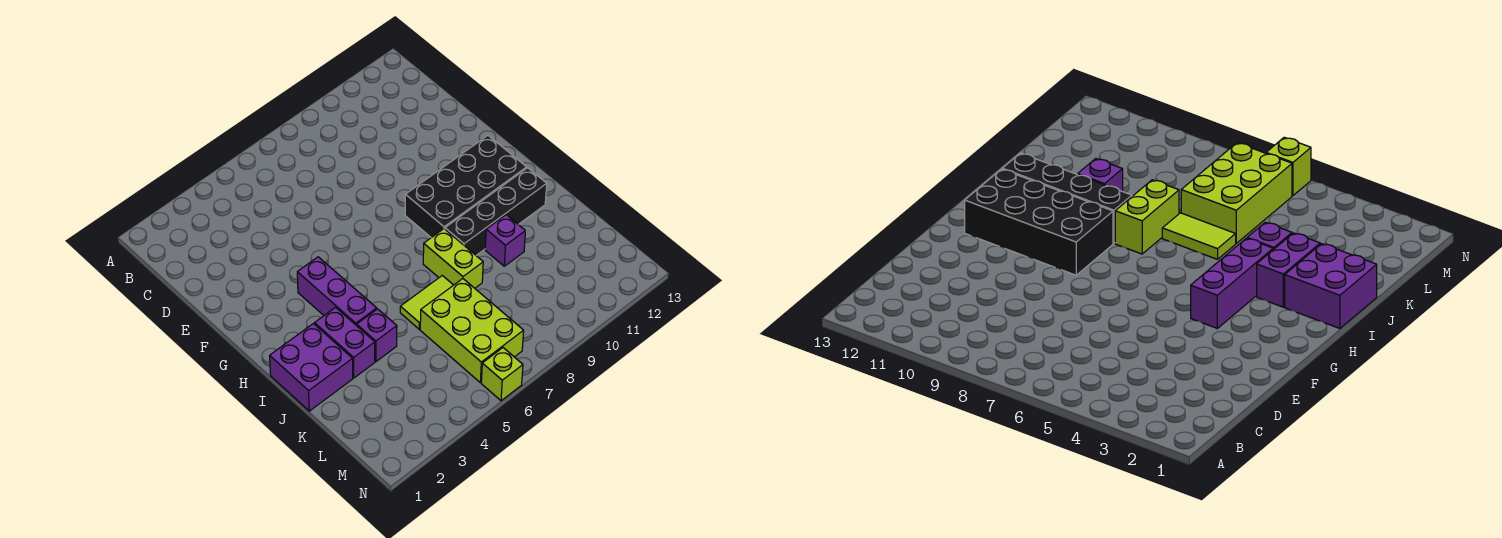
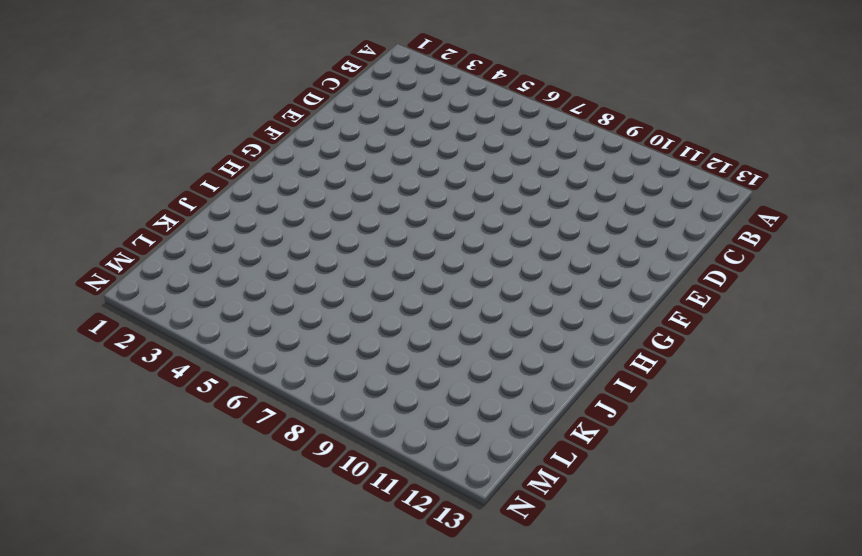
none -> purple brick G4:I4 level 1
none -> black brick G9:H12 level 1

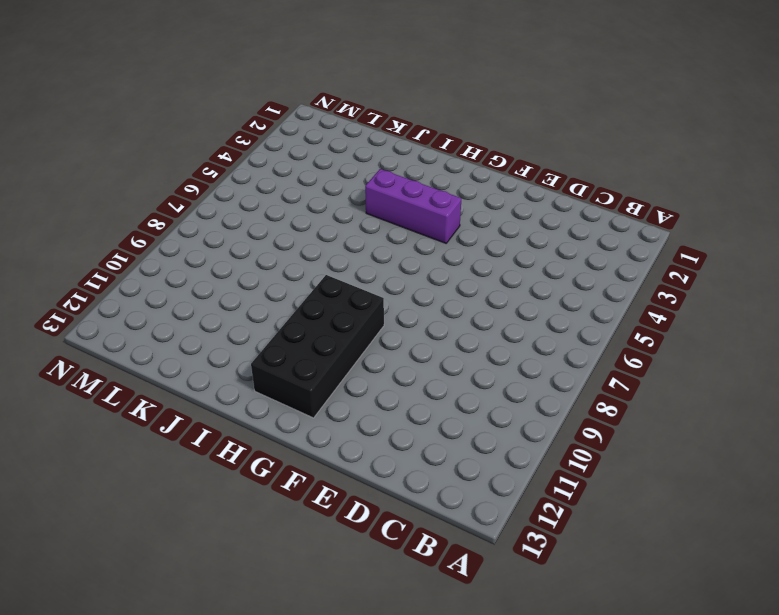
none -> purple brick I1:J2 level 1
none -> purple brick I3:J3 level 1

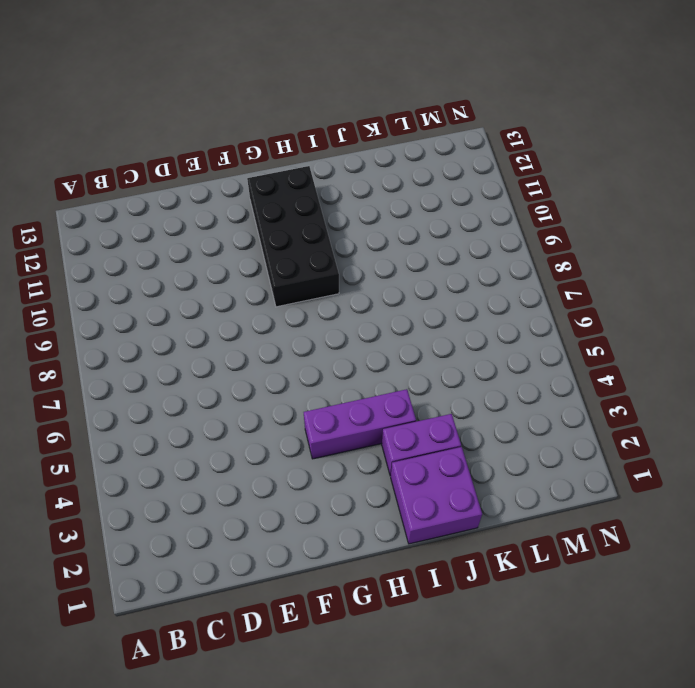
none -> lime brick I8:J8 level 1
none -> black brick I9:I12 level 1

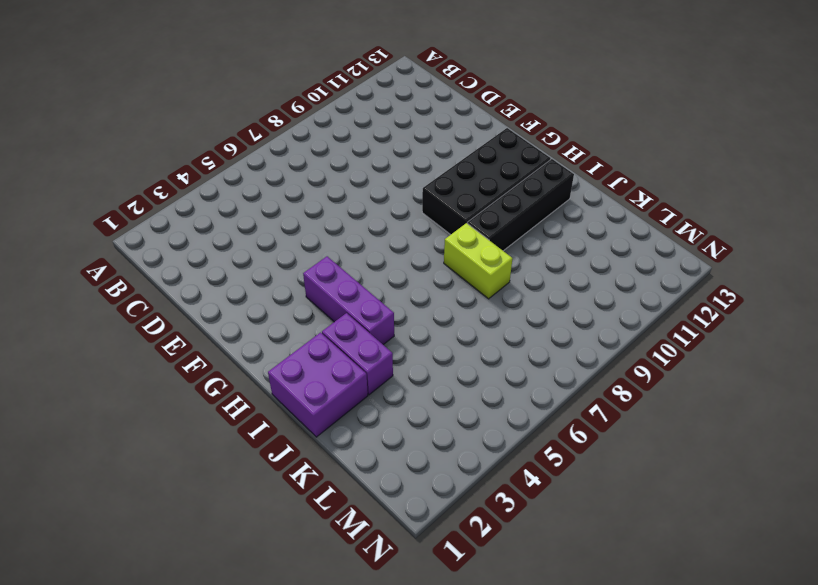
none -> purple brick J4 level 1
none -> lime tile J6:J7 level 1

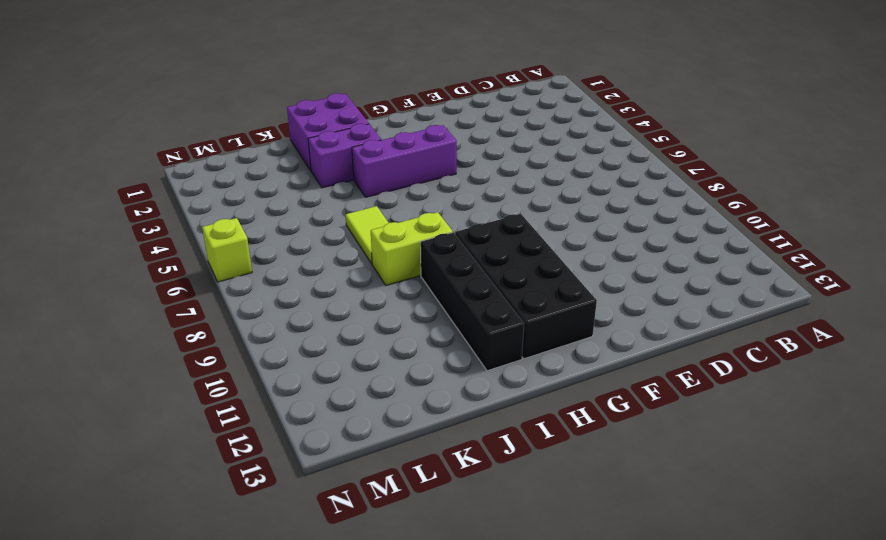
none -> purple brick J4 level 1
none -> purple brick J10 level 1

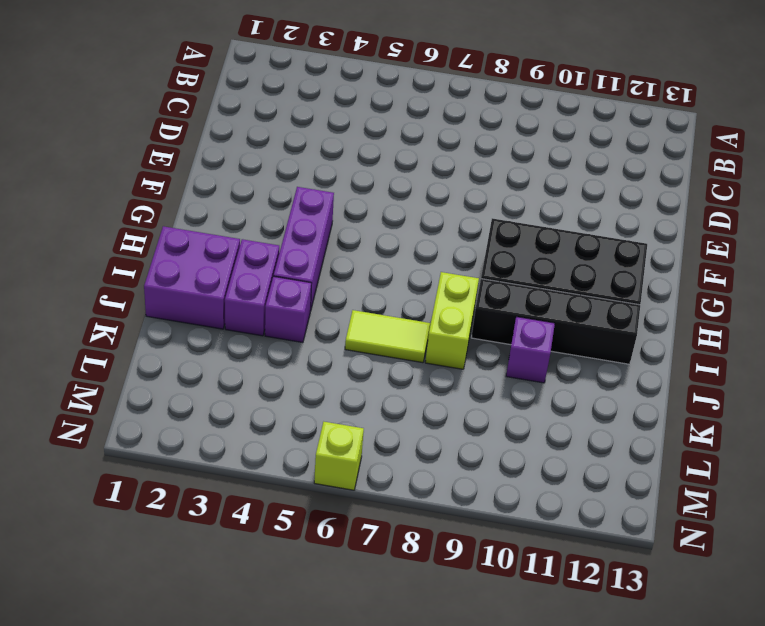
none -> lime brick K6:M7 level 1

